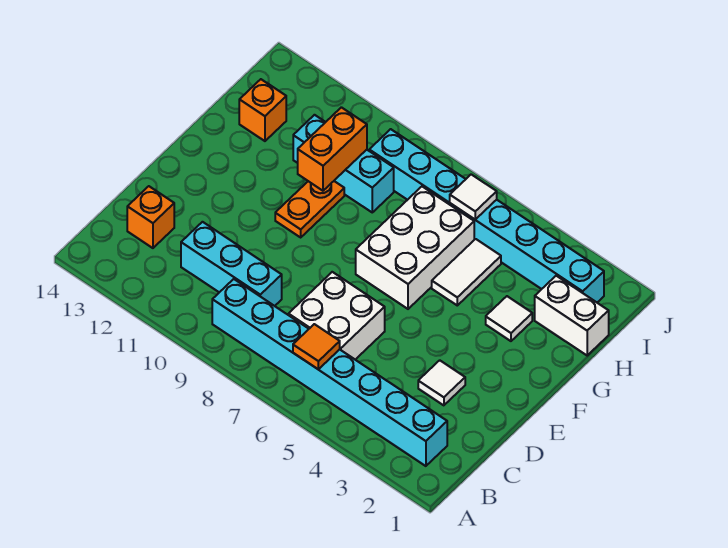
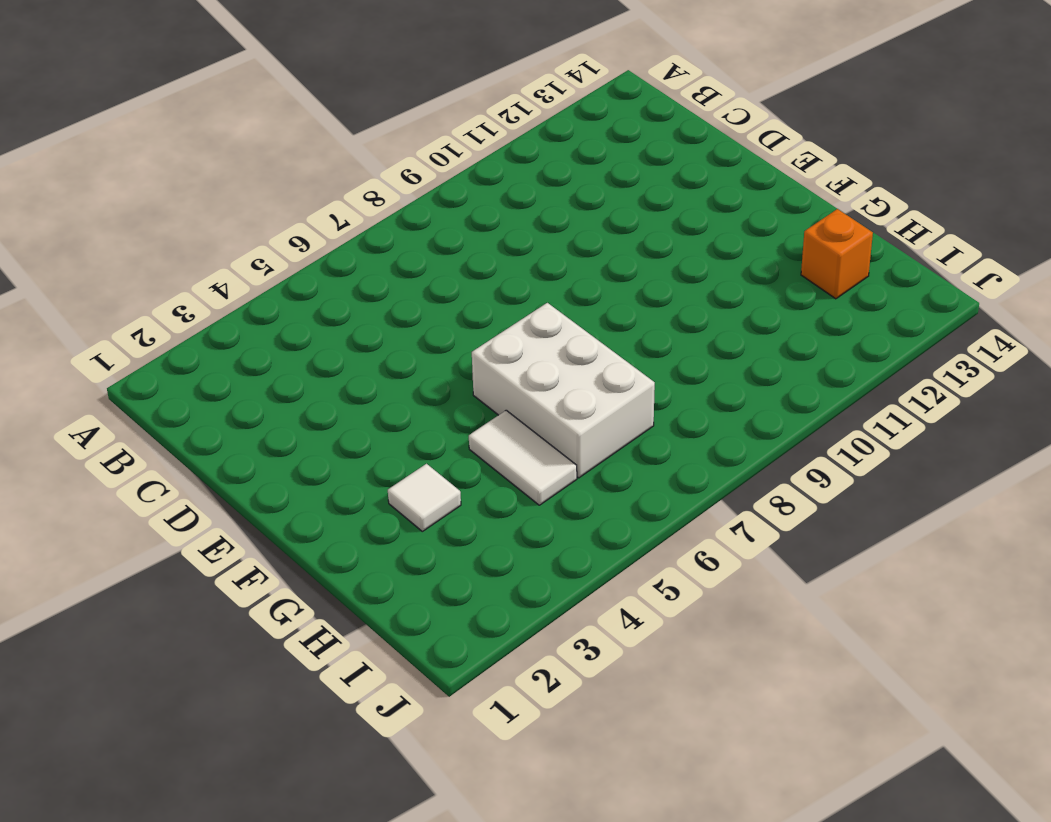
none -> cyan brick B2:B9 level 1
none -> white brick C6:D7 level 1
none -> cyan brick C9:C11 level 1

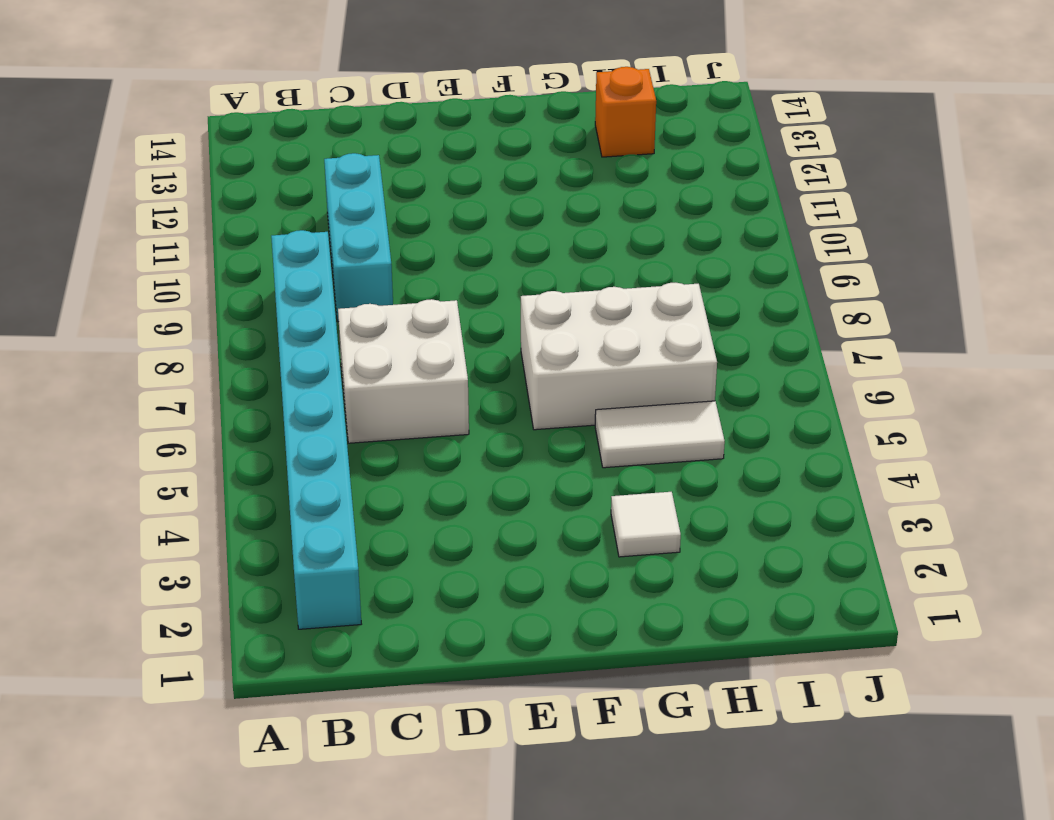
none -> orange brick C13 level 1
none -> white tile D3 level 1
none -> orange plate F10:G10 level 1

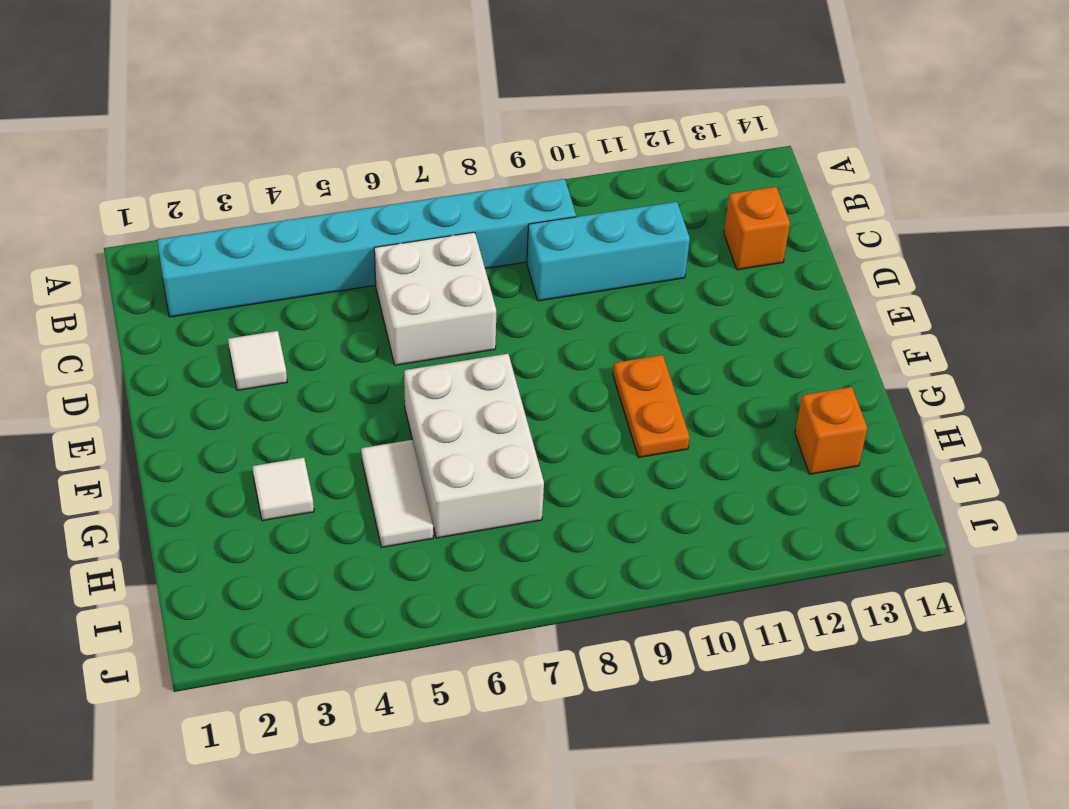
none -> white brick H1:H2 level 1
none -> cyan brick H9:H11 level 1
none -> cyan brick I2:I9 level 1

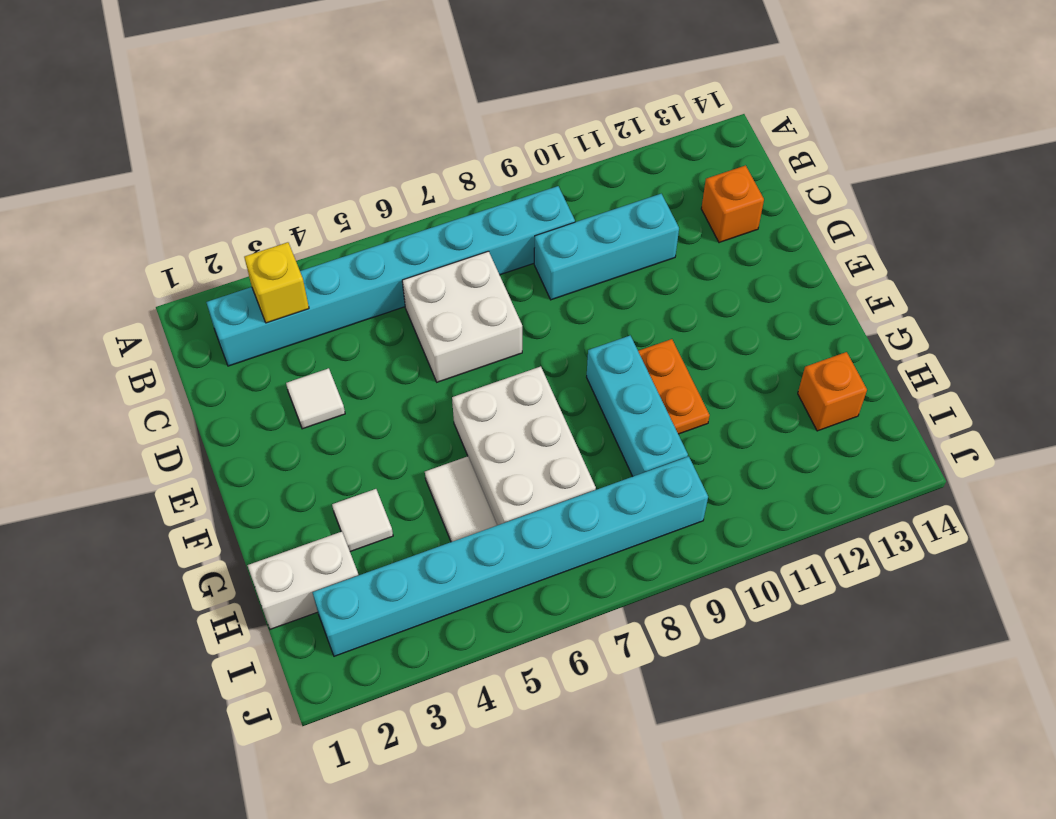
yellow brick B3 level 2 -> none
cyan brick F9:H9 level 1 -> cyan brick H9:H11 level 1
none -> orange tile B6 level 2
none -> orange brick G10:H10 level 2
none -> white tile I6 level 2

